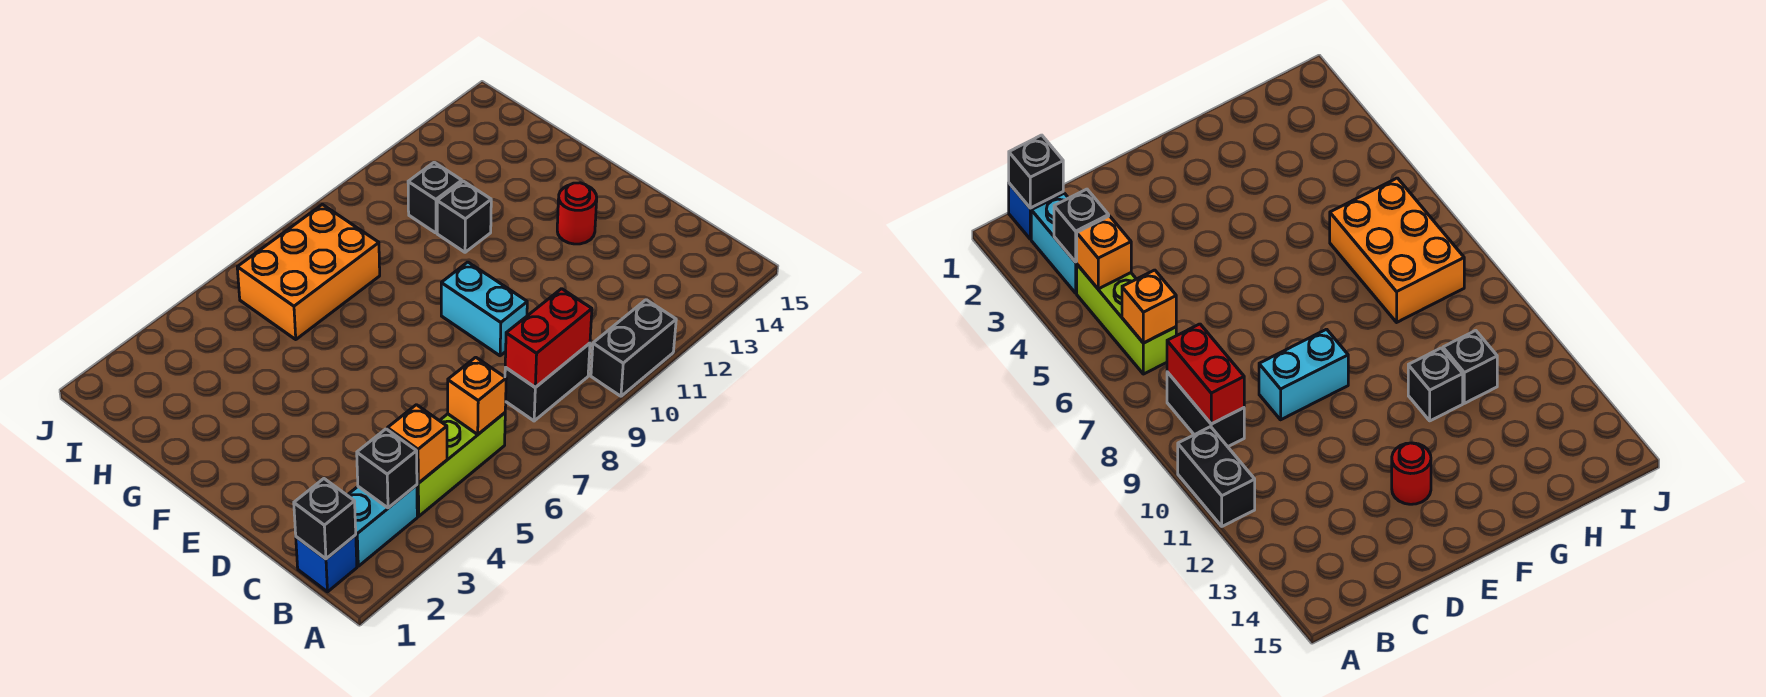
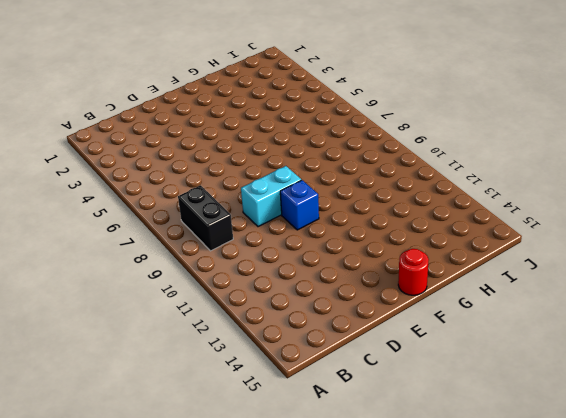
blue brick E10 level 1 -> blue brick B1 level 1
red round brick F15 level 1 -> red round brick E13 level 1
none -> black brick A10:A11 level 1
none -> cyan brick B2:B3 level 1
none -> lime brick B4:B6 level 1

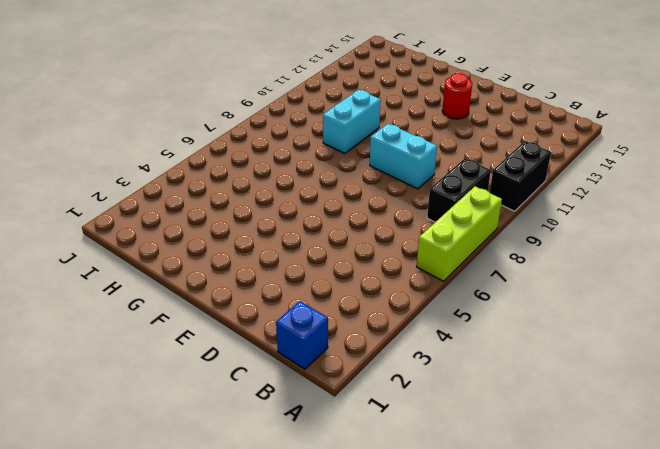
lime brick A6:A8 level 1 -> lime brick B4:B6 level 1
cyan brick G9:G10 level 1 -> cyan brick B2:B3 level 1
none -> black brick G11 level 1
none -> orange brick H6:I8 level 1
none -> black brick H11 level 1

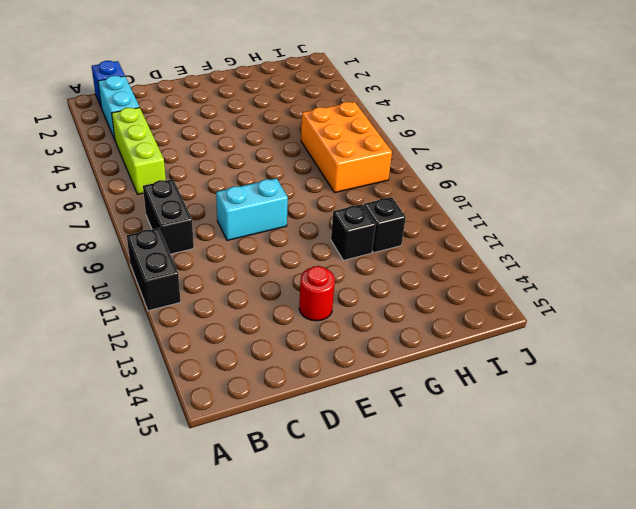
none -> black brick B1 level 2
none -> black brick B3 level 2
none -> orange brick B4 level 2

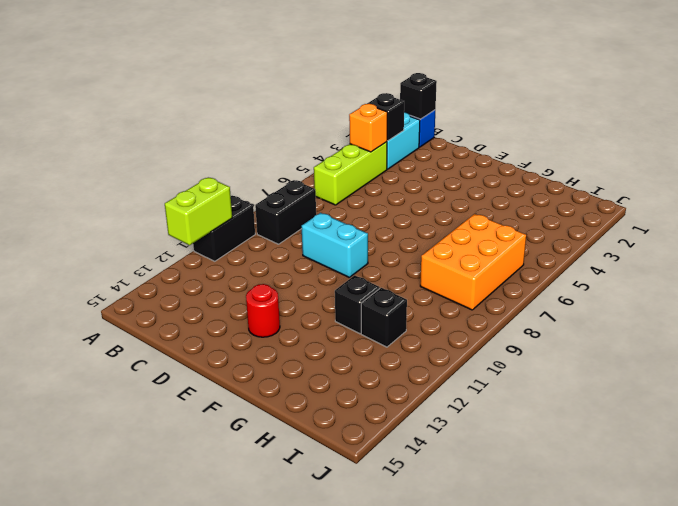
lime brick A11:A12 level 2 -> none
none -> orange brick B6 level 2
none -> red brick B8:B9 level 2

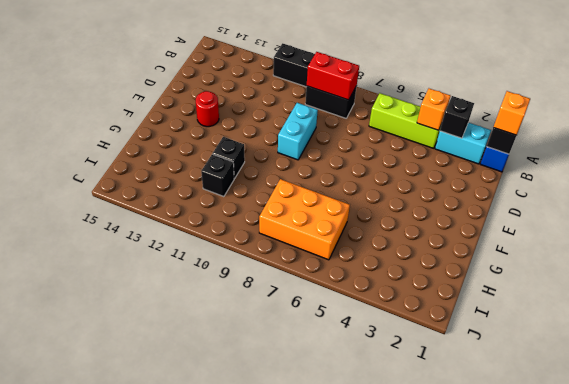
orange brick B1 level 3 -> orange brick B6 level 2

